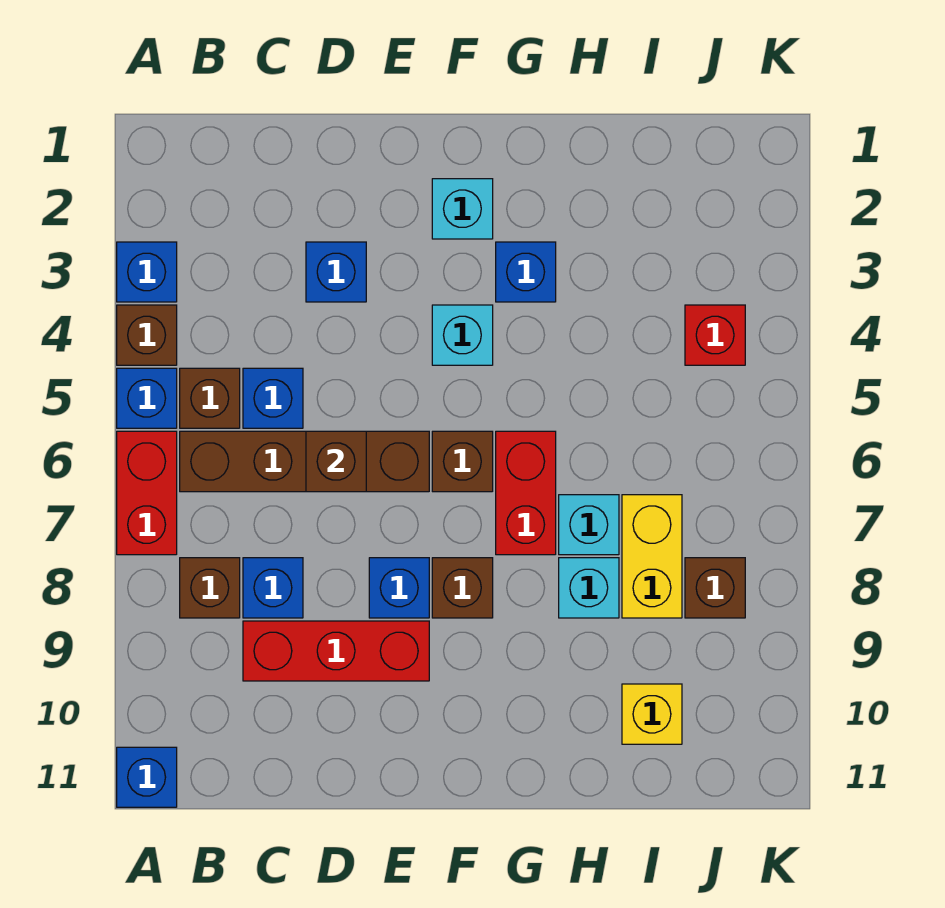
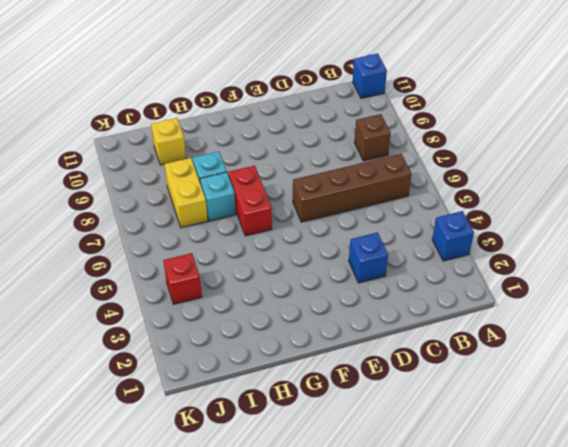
none -> brown brick A4 level 1
none -> blue brick A5 level 1
none -> red brick A6:A7 level 1

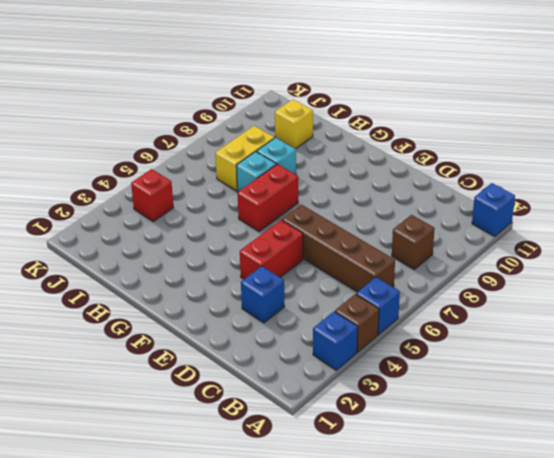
red brick E4:E5 level 1 -> red brick A6:A7 level 1
none -> brown brick B5 level 1
none -> blue brick C5 level 1
none -> blue brick C8 level 1

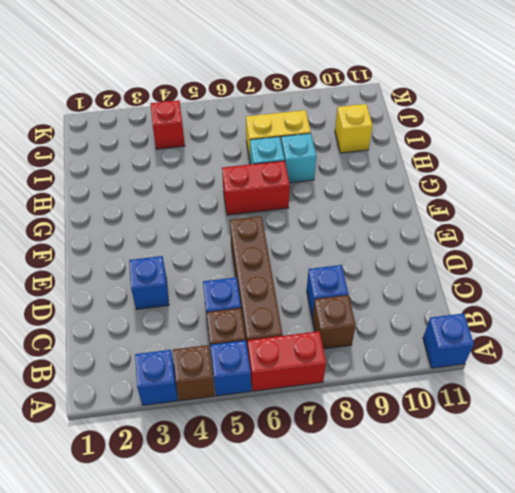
none -> red brick C9:E9 level 1
none -> blue brick E8 level 1
none -> cyan brick F2 level 1

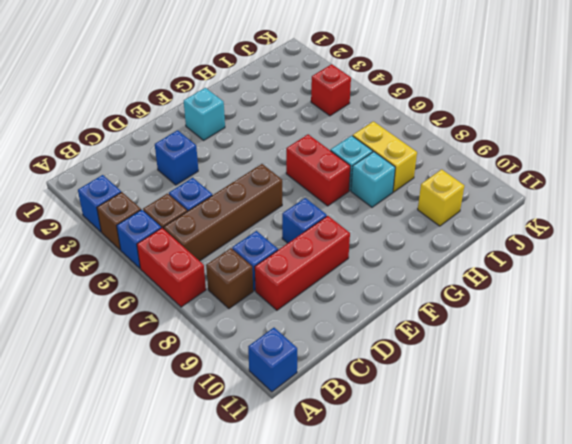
none -> cyan brick F4 level 1
none -> brown brick F6 level 1
none -> brown brick F8 level 1

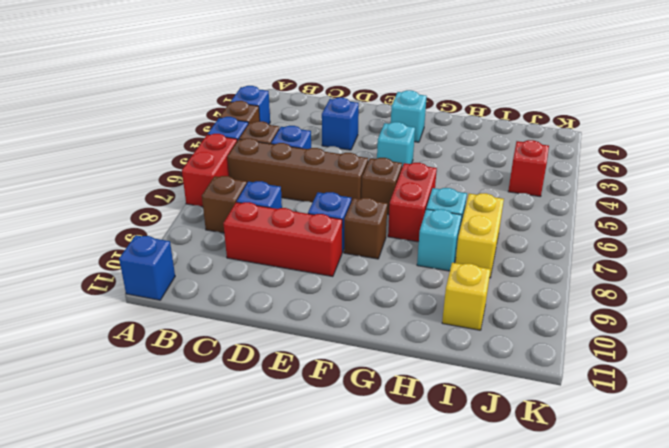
none -> blue brick G3 level 1
none -> brown brick J8 level 1
none -> brown brick D6 level 2

